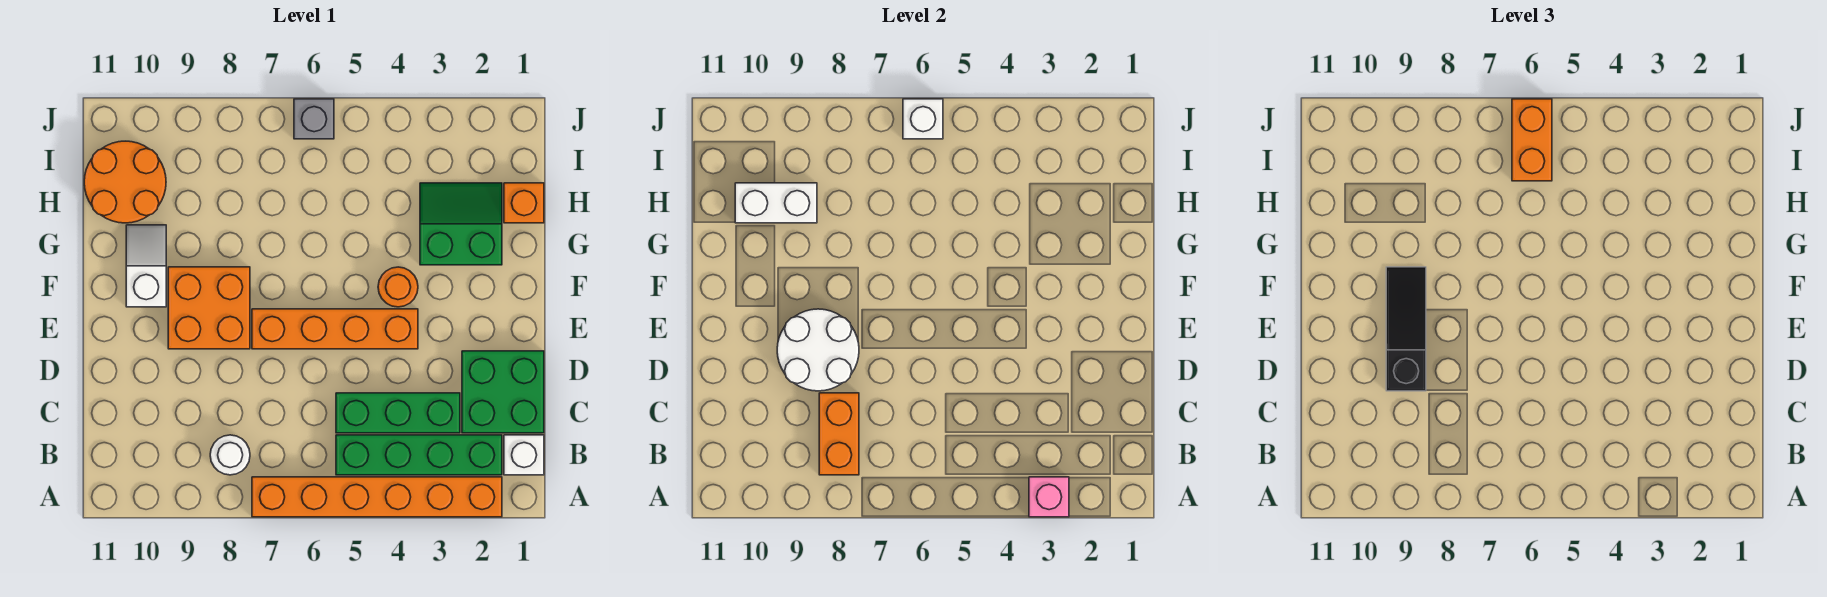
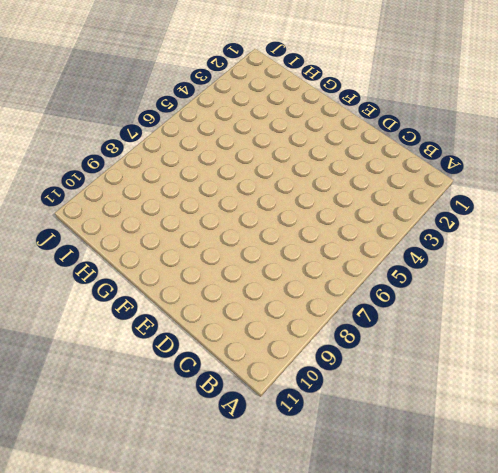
none -> orange brick A2:A7 level 1
none -> white brick B1 level 1
none -> green brick B2:B5 level 1

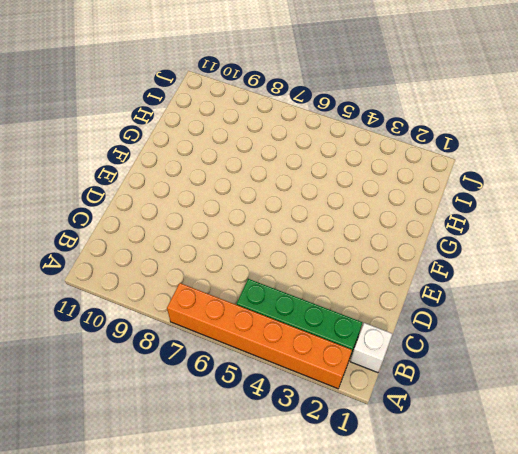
none -> white round brick B8 level 1
none -> green brick C1:D2 level 1
none -> green brick C3:C5 level 1

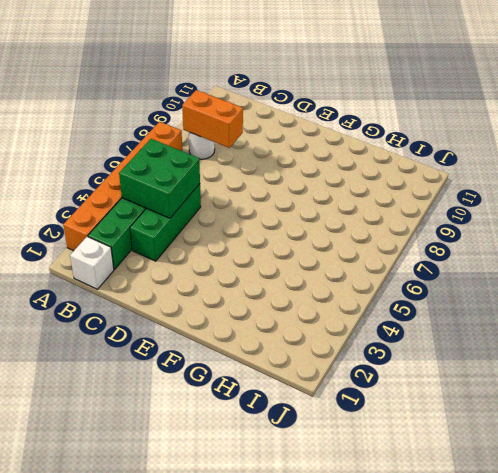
green brick B4:C5 level 2 -> green brick C1:D2 level 1
none -> orange brick E4:E7 level 1
none -> orange brick E8:F9 level 1
none -> orange round brick F4 level 1

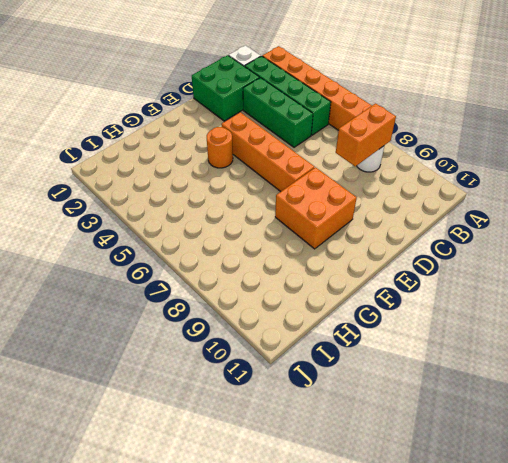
none -> white slope F10:G10 level 1 top F
none -> green slope G2:H3 level 1 top G
none -> orange brick H1 level 1

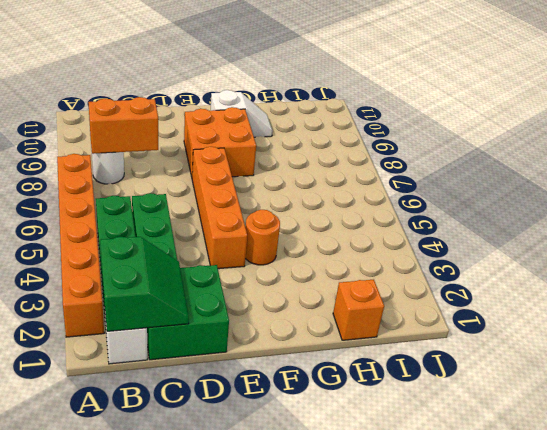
green slope B1:C2 level 2 top B -> green slope G2:H3 level 1 top G
none -> orange round brick H10:I11 level 1
none -> grey brick J6 level 1
none -> pink brick A3 level 2

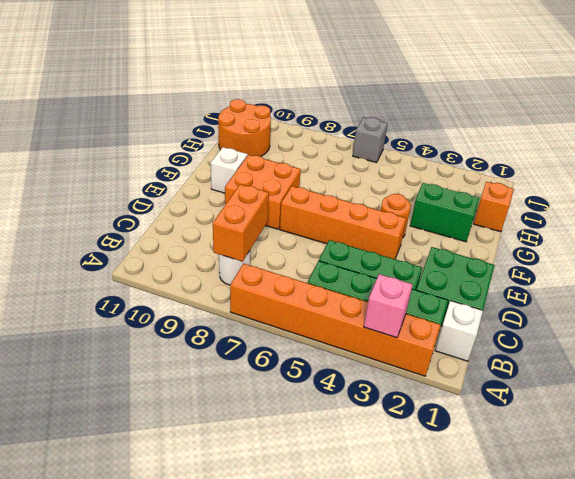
none -> white round brick D8:E9 level 2
none -> white brick H9:H10 level 2
none -> white brick J6 level 2

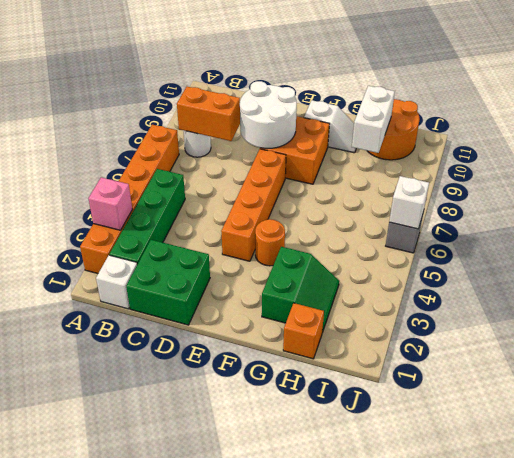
none -> green brick C3:C5 level 1
none -> black slope D9:F9 level 3 top D
none -> orange brick I6:J6 level 3

